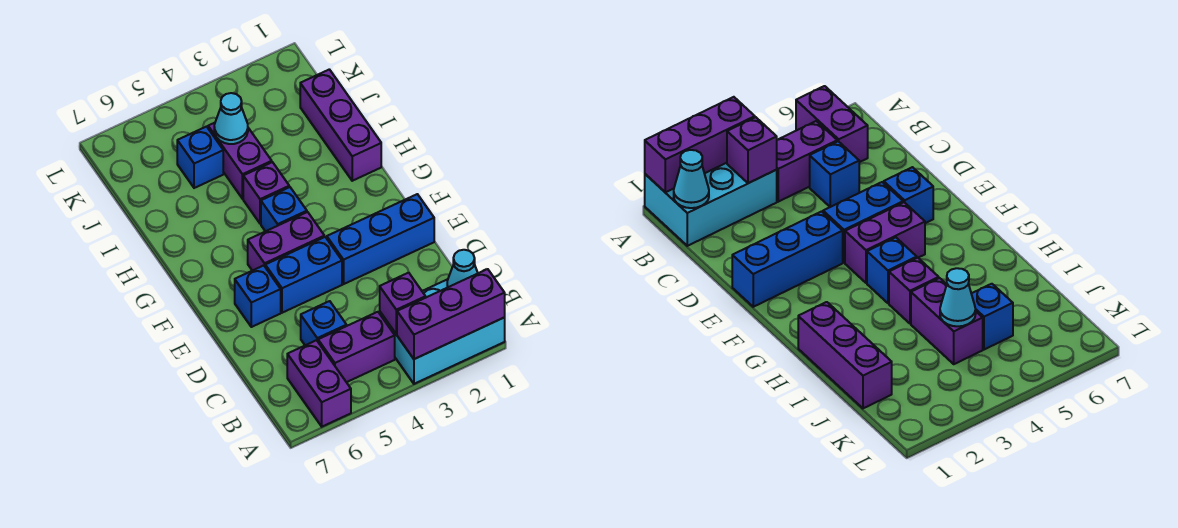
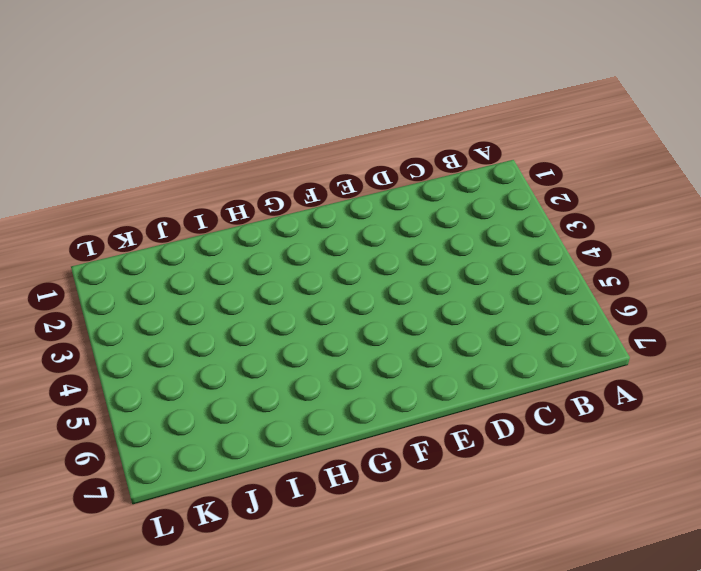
none -> cyan brick A1:B3 level 1
none -> purple brick A6:B6 level 1
none -> purple brick B4:B5 level 1

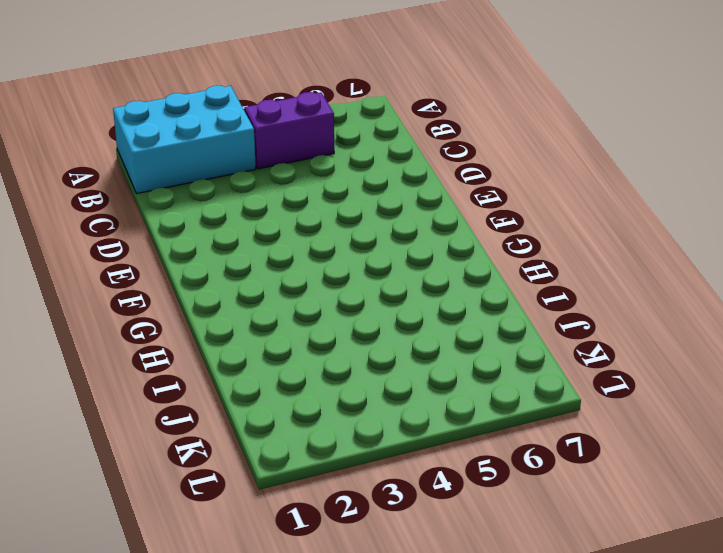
none -> purple brick A6:B6 level 1
none -> blue brick C5 level 1
none -> blue brick E1:E3 level 1

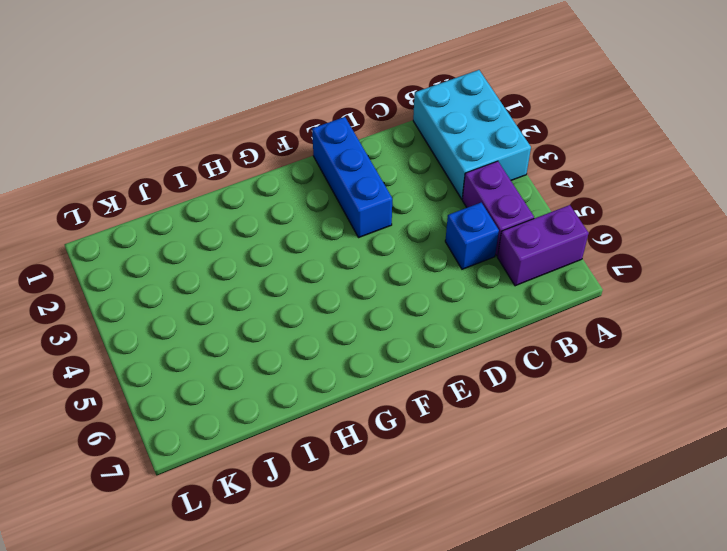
none -> blue brick E4:E5 level 1
none -> blue brick E6 level 1
none -> purple brick F4:F5 level 1

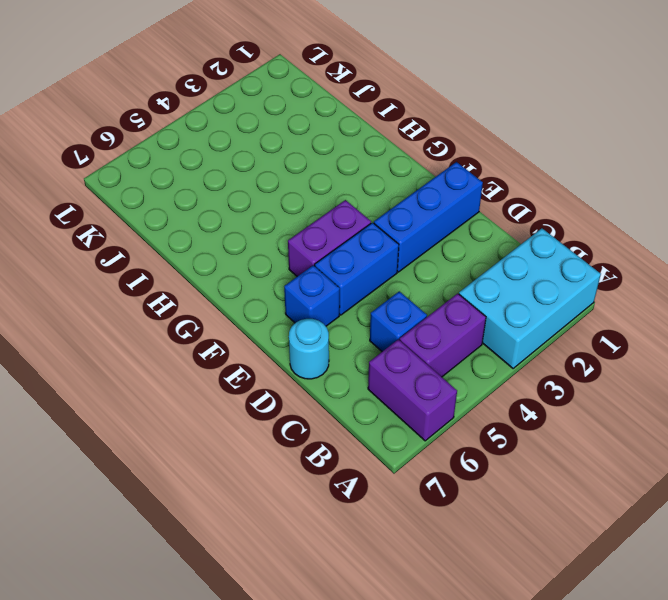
cyan round brick D7 level 1 -> none
none -> blue brick G4 level 1
none -> purple brick H1:J1 level 1
none -> purple brick H4 level 1

